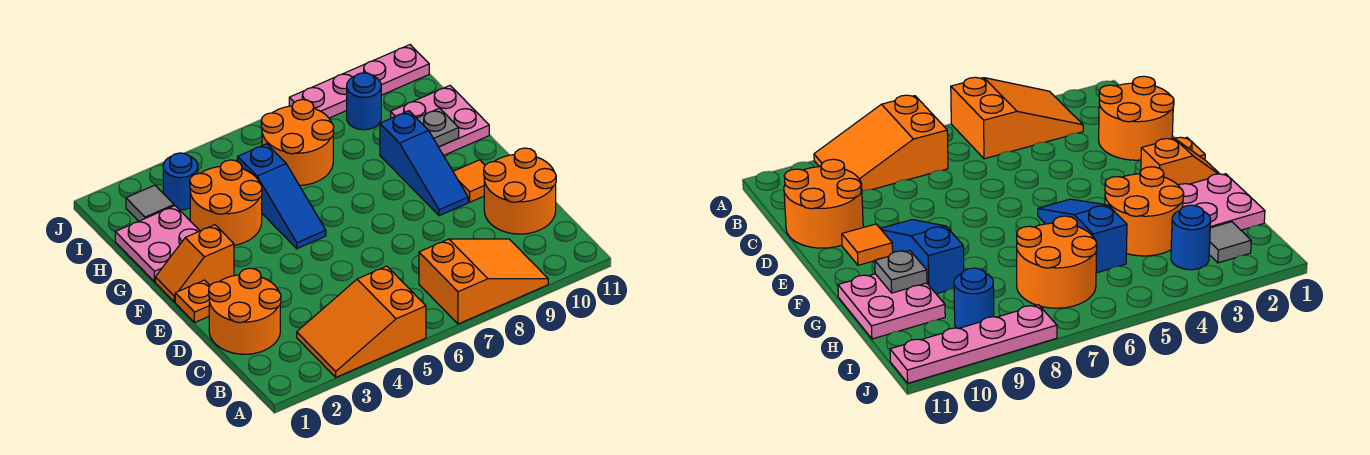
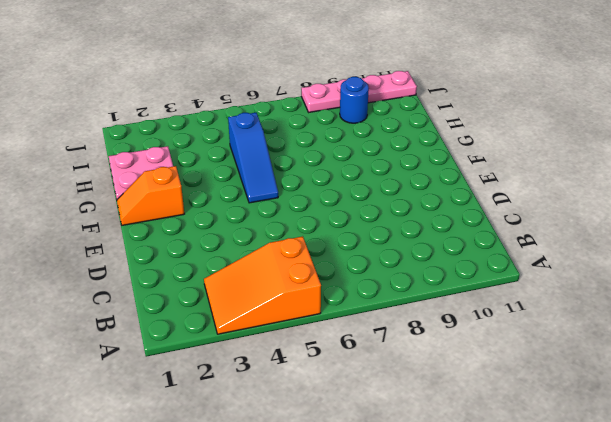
none -> orange slope A7:B9 level 1 top 7
none -> orange round brick C1:D2 level 1
none -> orange round brick C10:D11 level 1

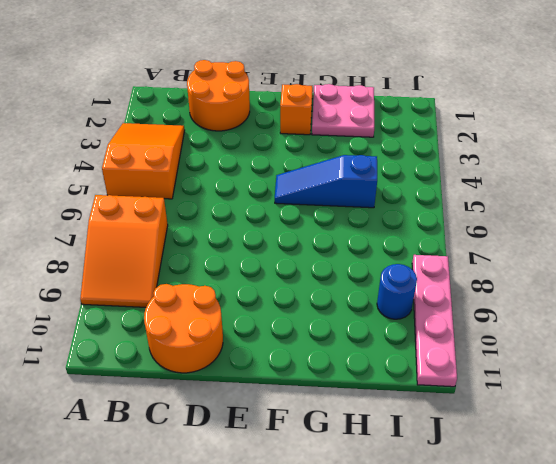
none -> orange plate E1 level 1
none -> blue slope E9:G9 level 1 top G
none -> orange tile E10 level 1

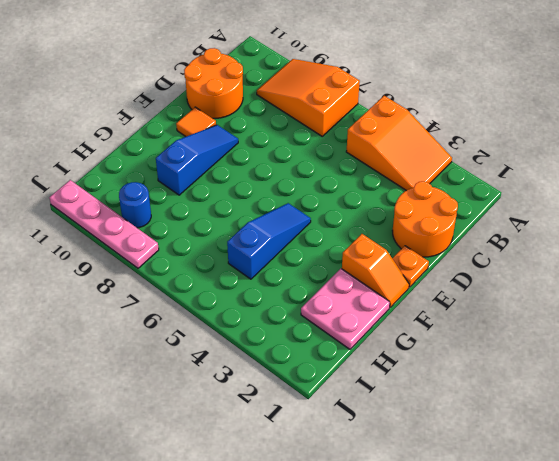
none -> orange round brick G3:H4 level 1
none -> pink plate G10:H11 level 1
none -> orange round brick H6:I7 level 1

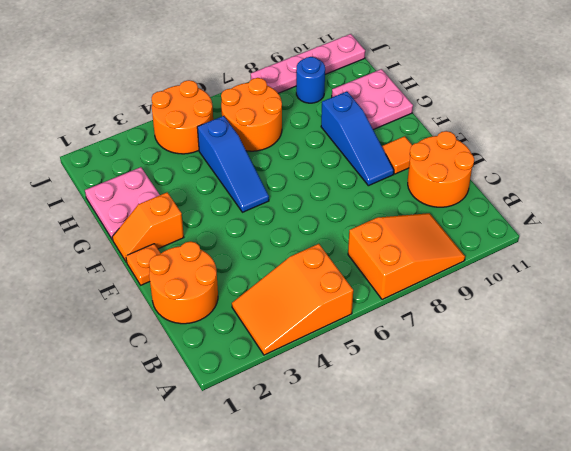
orange round brick I4:J5 level 1 -> orange round brick G3:H4 level 1
none -> grey tile I2 level 1
none -> blue round brick I3 level 1
none -> grey plate G10 level 2

